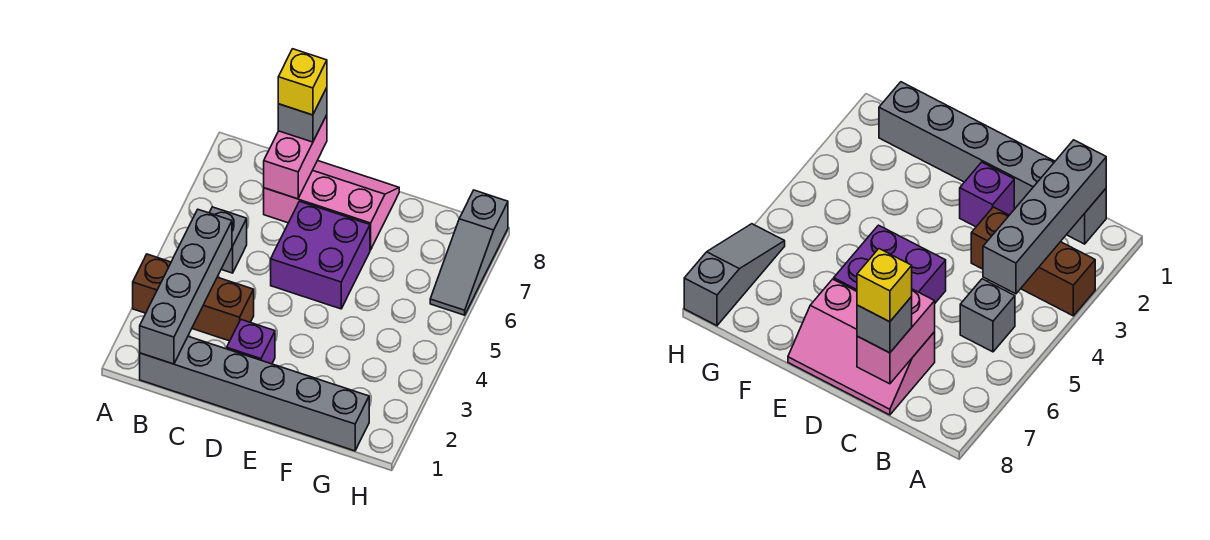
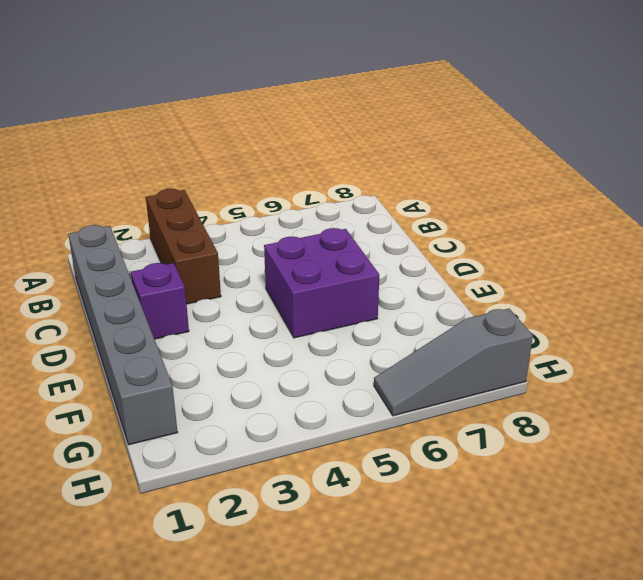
none -> grey brick B5 level 1
none -> pink slope C7:E8 level 1 top 7

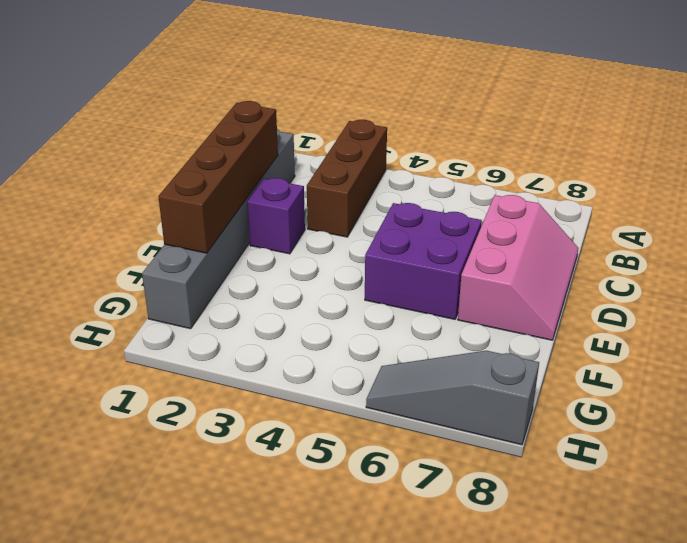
brown brick C1:F1 level 2 -> none
none -> grey brick B5 level 1
none -> grey brick B1:B4 level 2

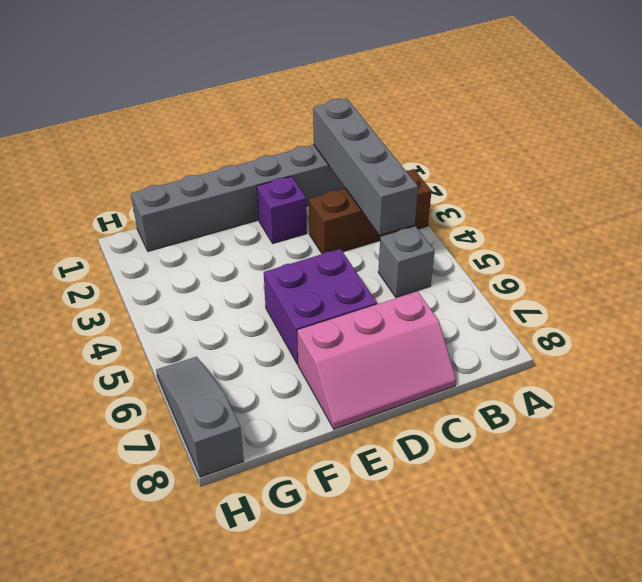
none -> pink brick C7:C8 level 2
none -> grey brick C8 level 3

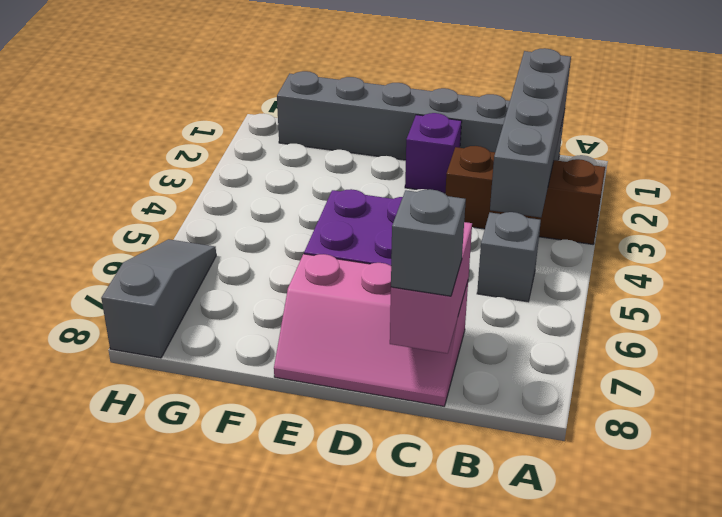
none -> yellow brick C8 level 4

